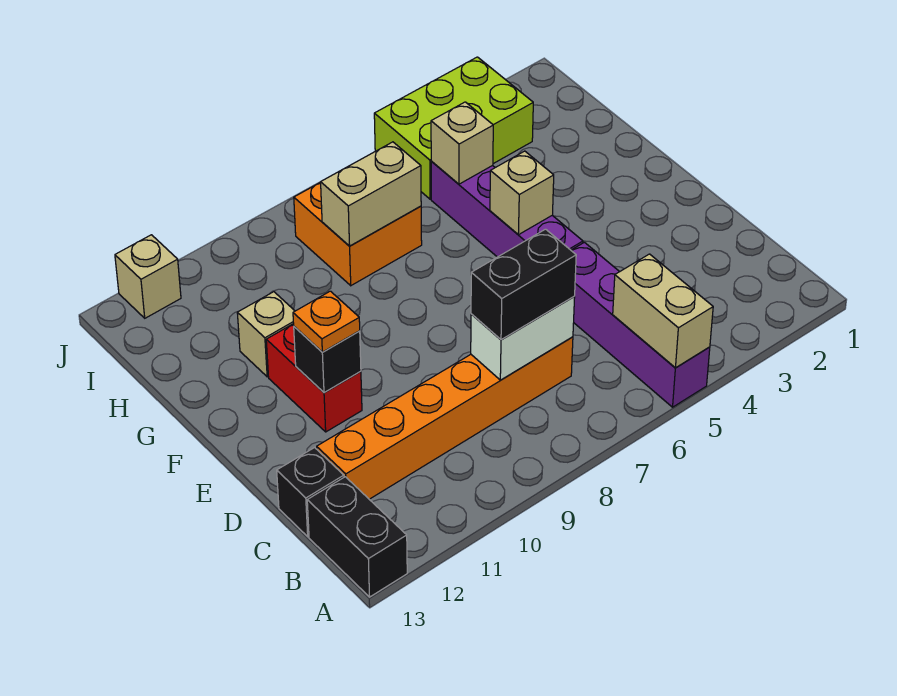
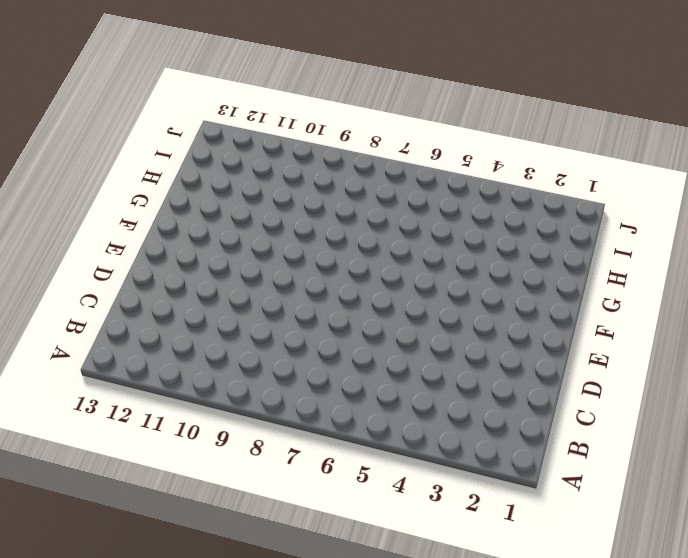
none -> purple brick A5:D5 level 1
none -> black brick A13:B13 level 1
none -> orange brick C7:C12 level 1

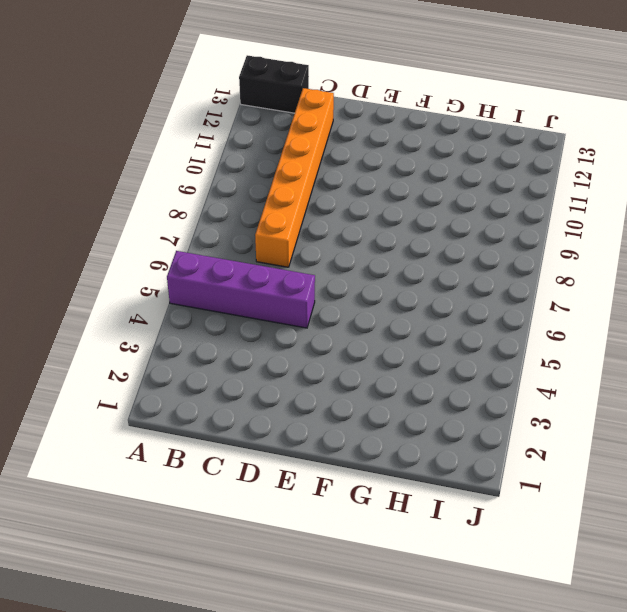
none -> black brick C13 level 1
none -> purple brick E5:H5 level 1
none -> red brick E11:F11 level 1

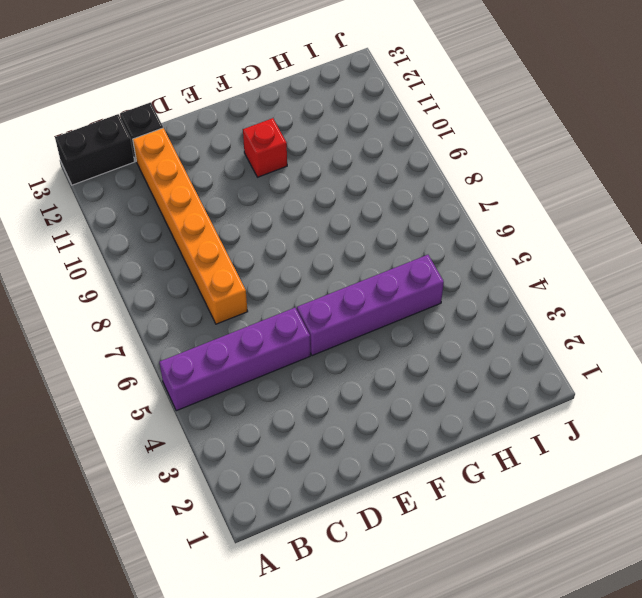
red brick F11 level 1 -> red brick E11:F11 level 1
none -> tan brick G11 level 1
none -> orange brick H7:I8 level 1
none -> lime brick I3:J5 level 1

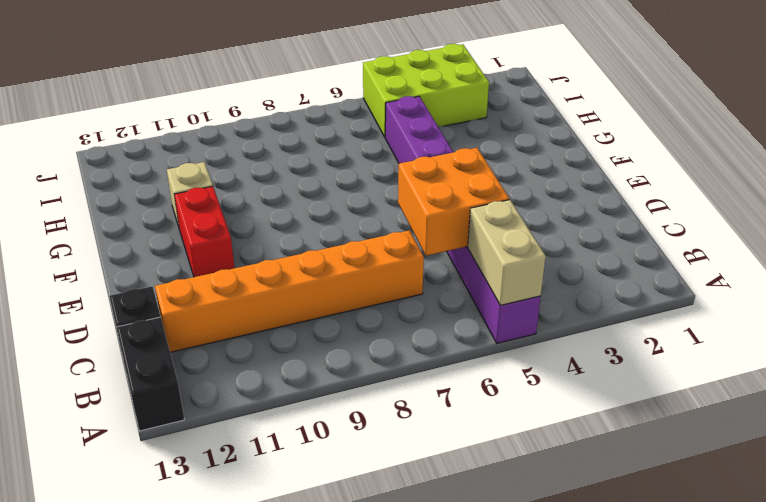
orange brick C5:D6 level 2 -> orange brick H7:I8 level 1
none -> tan brick J12 level 1
none -> white brick C7:C8 level 2
none -> black brick E11 level 2

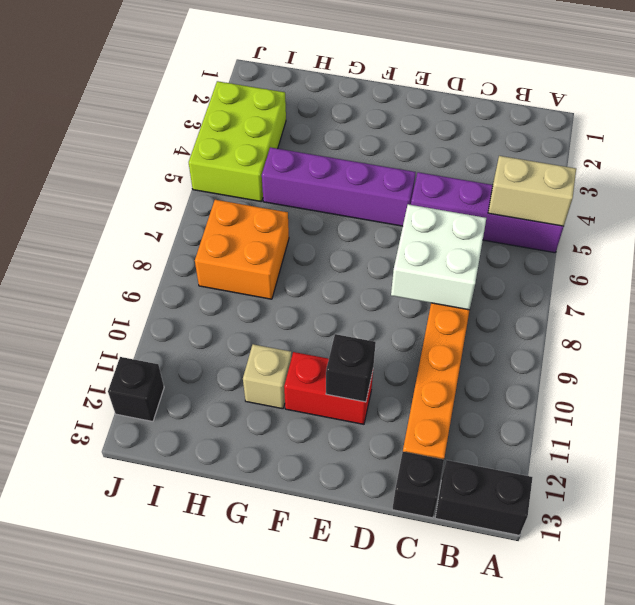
white brick C7:D8 level 2 -> white brick C7:C8 level 2
black brick J12 level 1 -> tan brick J12 level 1
none -> tan brick F5 level 2
none -> tan brick H5 level 2
none -> tan brick H7:H8 level 2

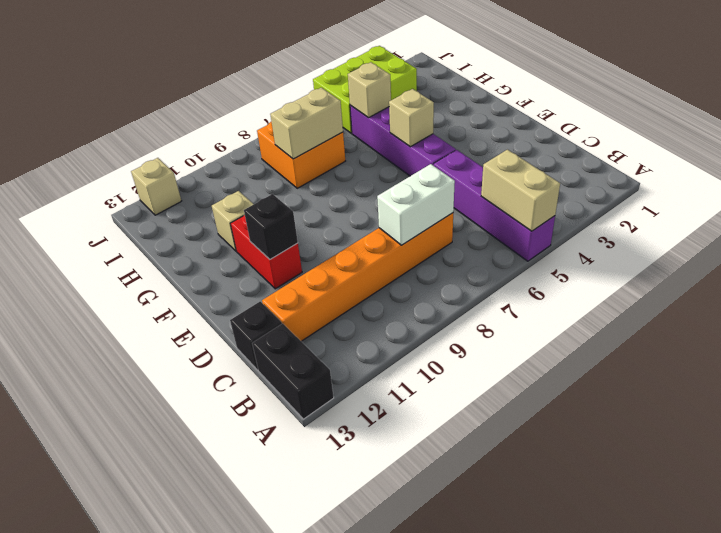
none -> black brick C7:C8 level 3
none -> orange plate E11 level 3

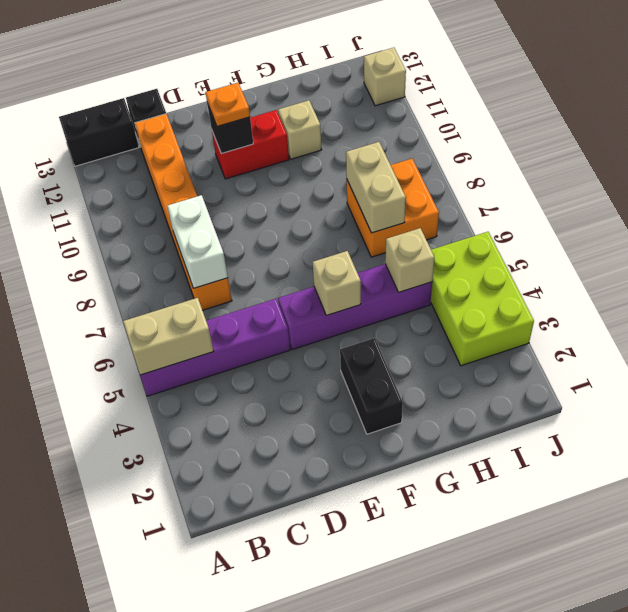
black brick F2:F3 level 1 -> black brick C7:C8 level 3

